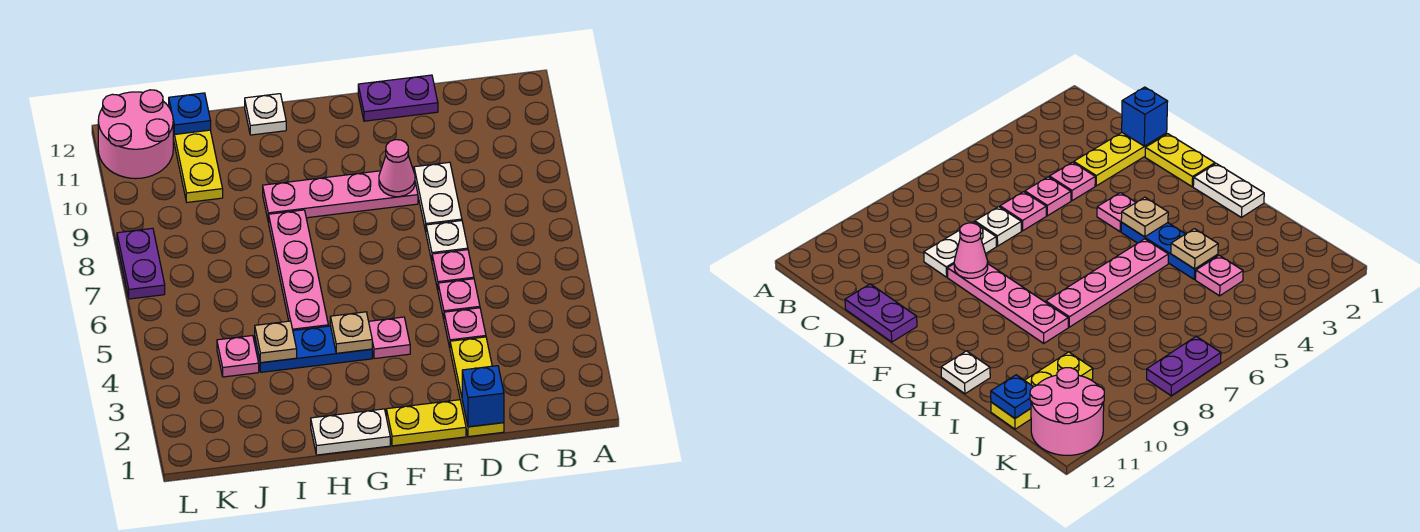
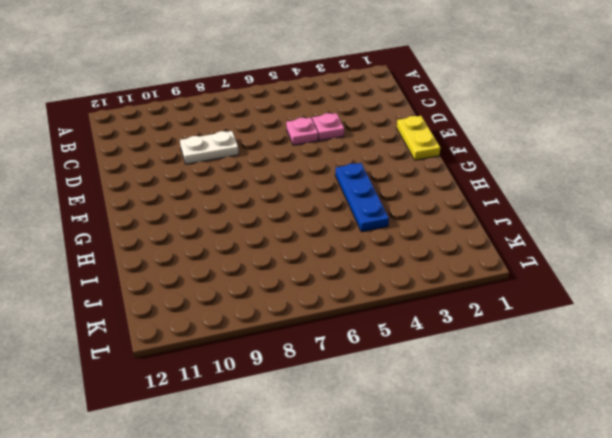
none -> yellow plate D1:D3 level 1
none -> pink plate D6 level 1
none -> white plate D7 level 1

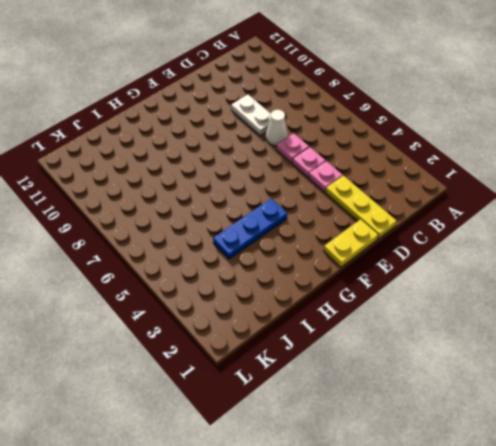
white cone D7 level 1 -> white plate D7 level 1
none -> purple plate D12:E12 level 1
none -> pink plate E9:H9 level 1
none -> pink plate F4 level 1

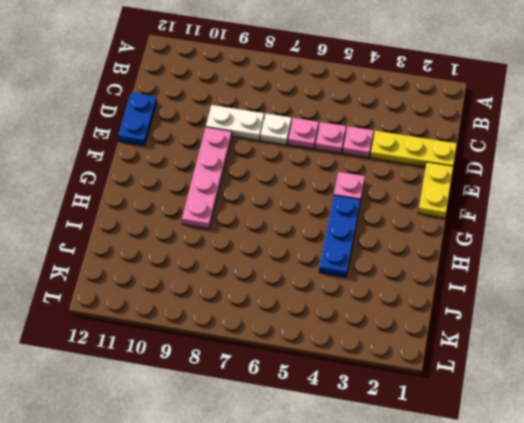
blue plate D12:E12 level 1 -> purple plate D12:E12 level 1
none -> white plate G1:H1 level 1
none -> pink plate H5:H8 level 1
none -> white plate H12 level 1

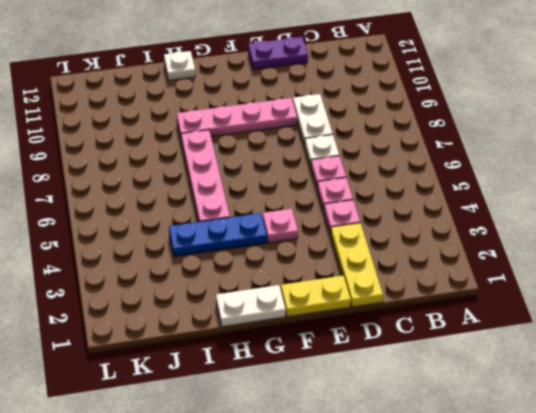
none -> pink plate J4 level 1
none -> yellow plate J10:J12 level 1
none -> pink round brick K11:L12 level 1

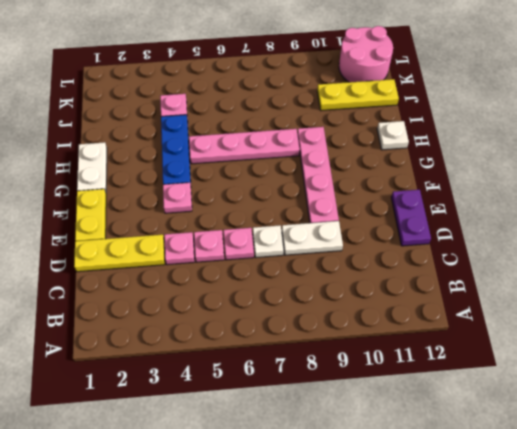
none -> purple plate L7:L8 level 1
none -> blue brick D1 level 2
none -> pink cone E9 level 2

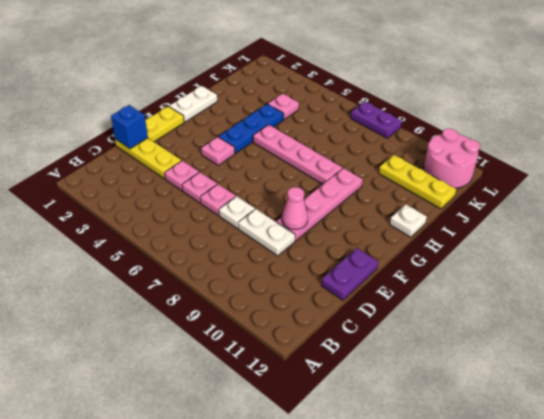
none -> tan plate G4 level 2
none -> tan plate I4 level 2
none -> blue plate J12 level 2

